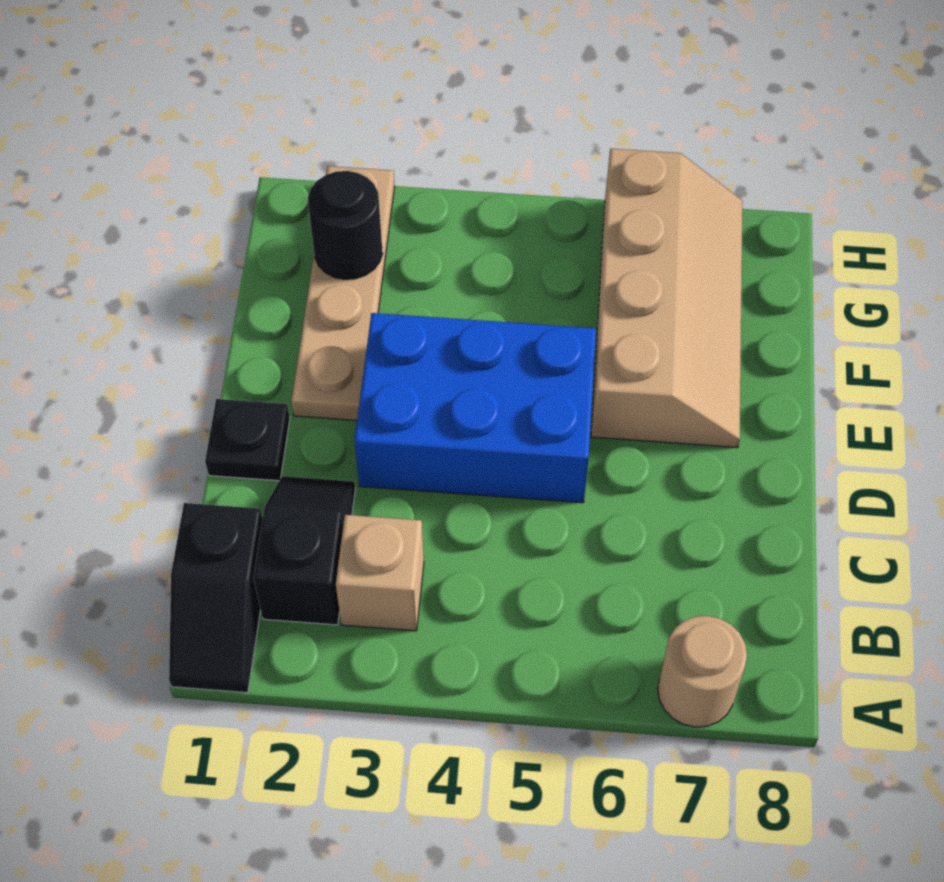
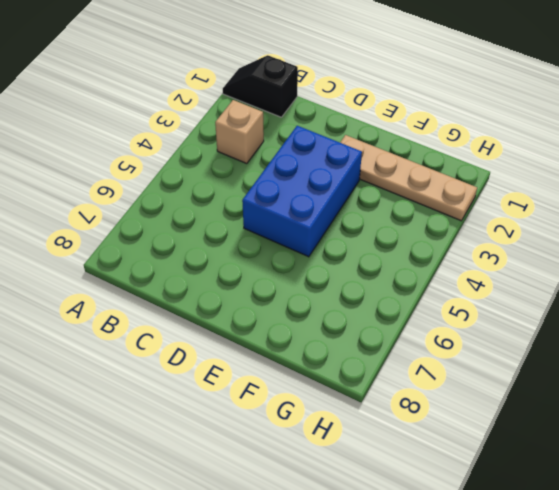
none -> tan round brick A7 level 1
none -> black slope B2:C2 level 1 top B

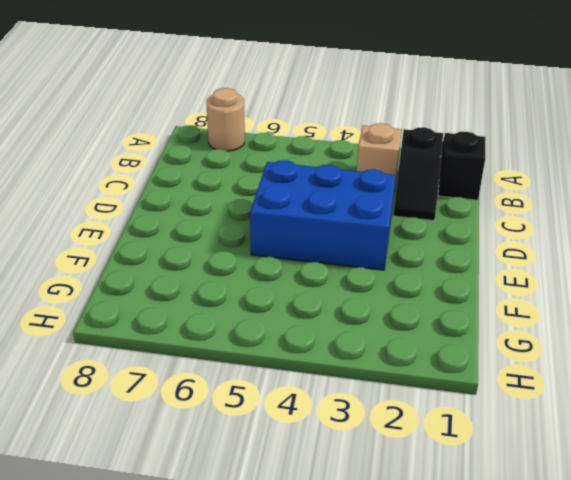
none -> black plate D1 level 1
none -> tan plate E2:H2 level 1

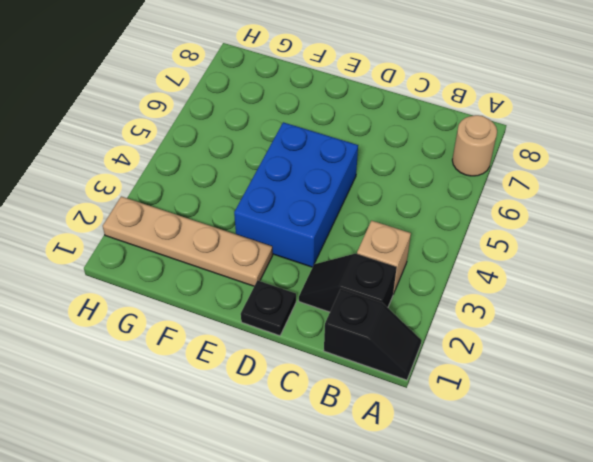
none -> tan slope E6:H7 level 1 top 6
none -> black round brick G2 level 2

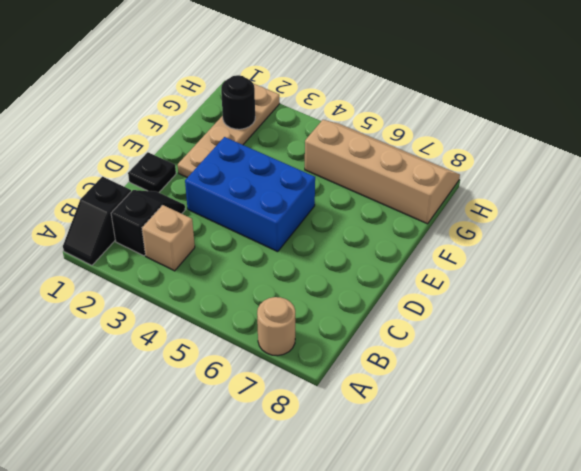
tan slope G5:H8 level 1 top G -> tan slope E6:H7 level 1 top 6

